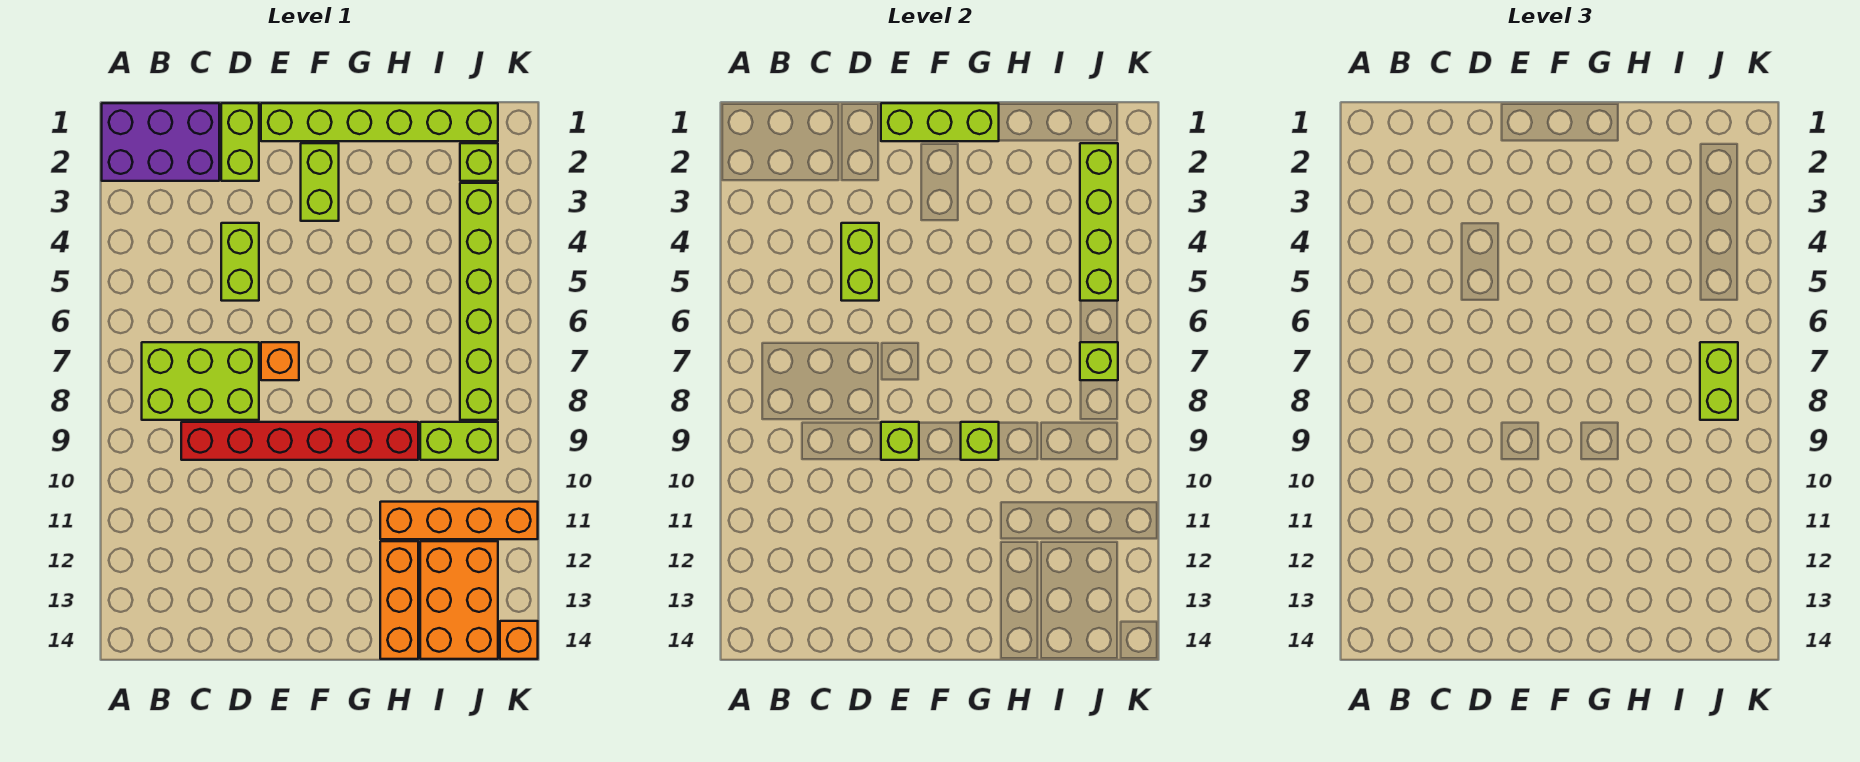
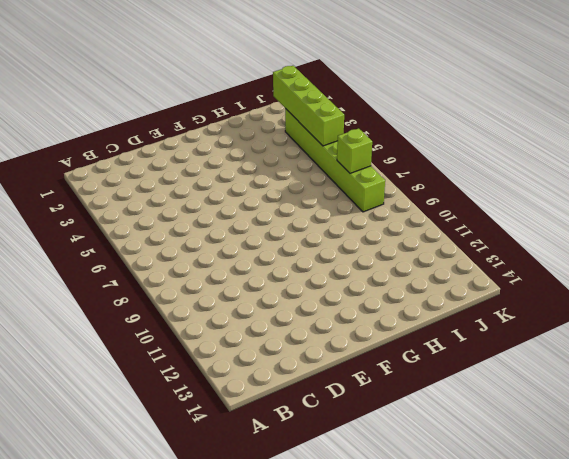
none -> purple brick A1:C2 level 1
none -> lime brick B7:D8 level 1
none -> red brick C9:H9 level 1

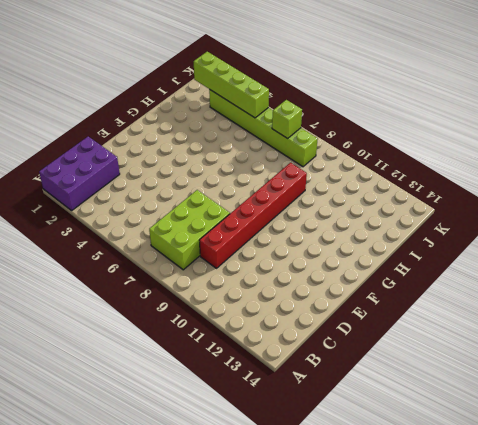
none -> lime brick D1:D2 level 1
none -> lime brick D4:D5 level 1
none -> lime brick E1:J1 level 1

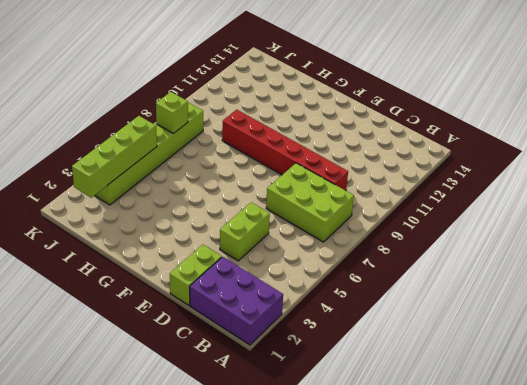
none -> lime brick E1:J1 level 1
none -> orange brick E7 level 1
none -> lime brick F2:F3 level 1

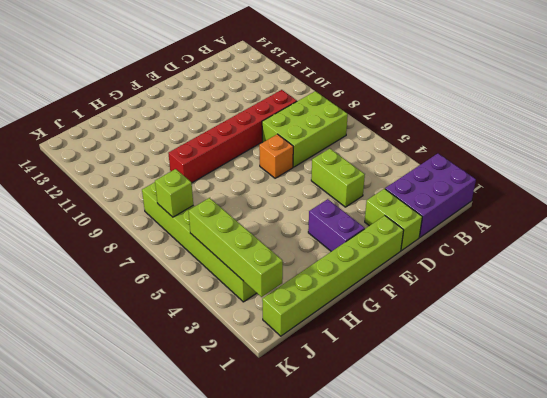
purple brick F2:F3 level 1 -> lime brick F2:F3 level 1
none -> orange brick H11:K11 level 1
none -> orange brick H12:H14 level 1
none -> lime brick I9:J9 level 1

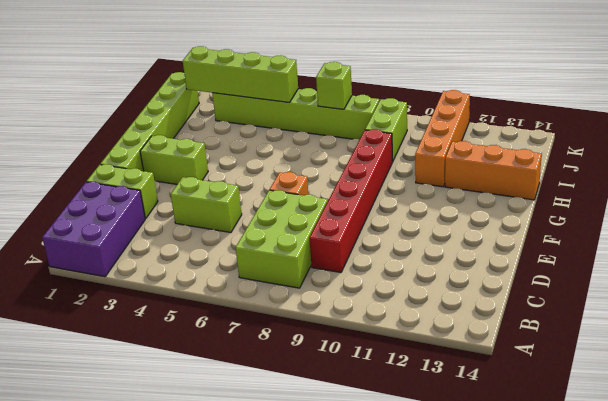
none -> orange brick I12:J14 level 1
none -> lime brick J2 level 1
none -> orange brick K14 level 1

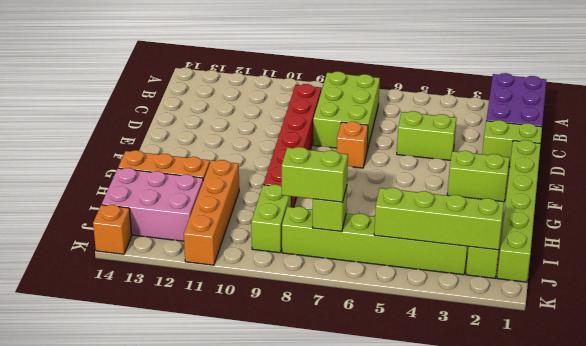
pink brick I12:J14 level 1 -> orange brick I12:J14 level 1
none -> lime brick D4:D5 level 2
none -> lime brick E1:G1 level 2
none -> lime brick E9 level 2

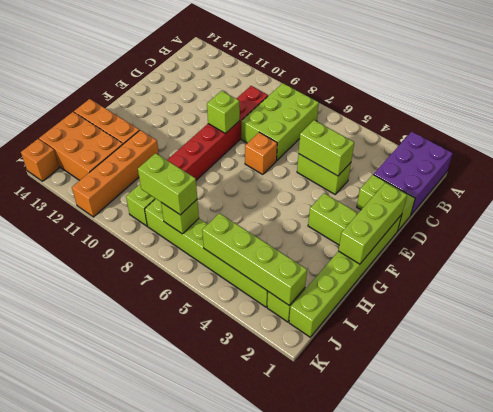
none -> lime brick G9 level 2

